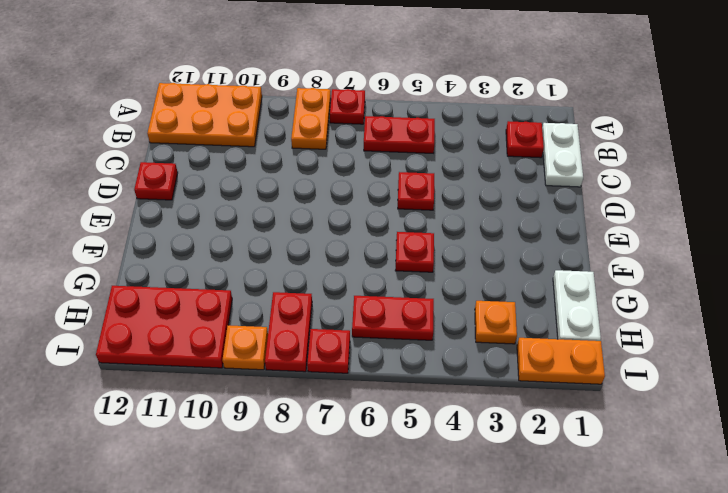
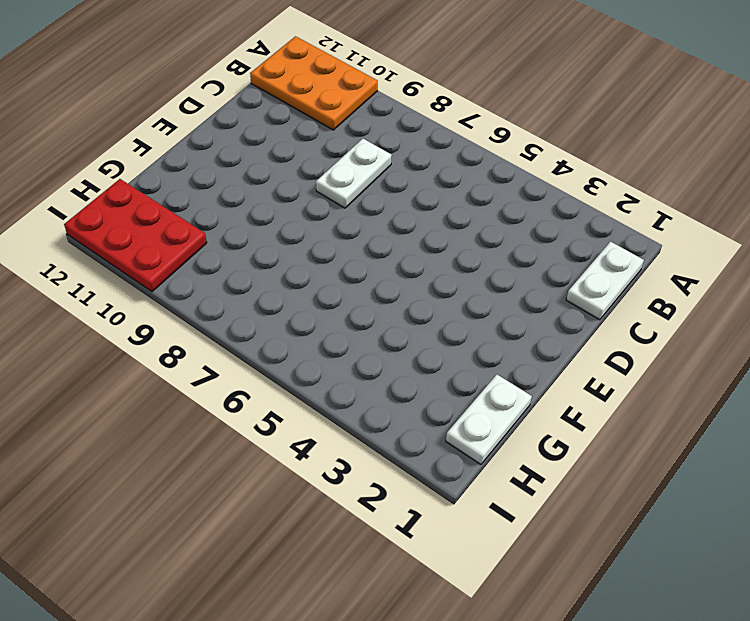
white plate C8:D8 level 1 -> none
none -> red plate A7 level 1
none -> orange plate A8:B8 level 1
none -> red plate B2 level 1

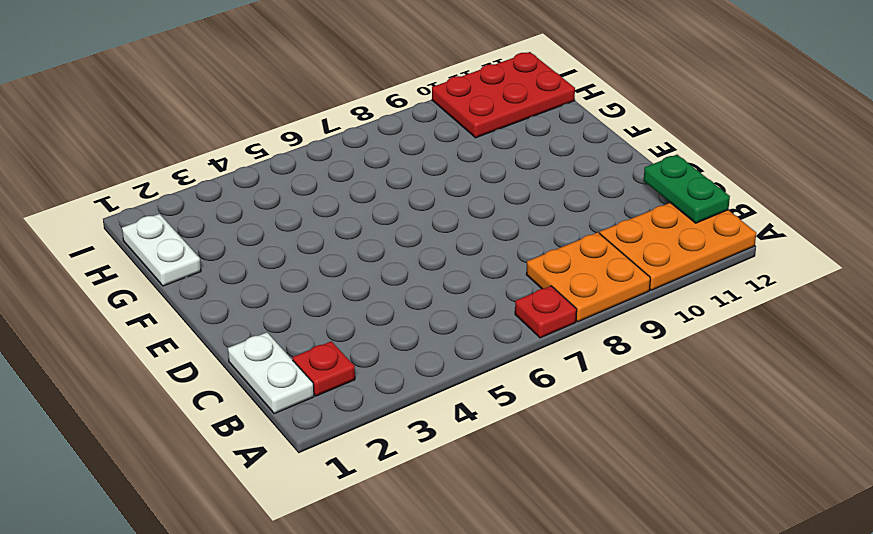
orange plate A8:B9 level 1 -> orange plate A8:B8 level 1
green plate B12:C12 level 2 -> none
none -> red plate B5:B6 level 1
none -> red plate D5 level 1
none -> red plate D12 level 1

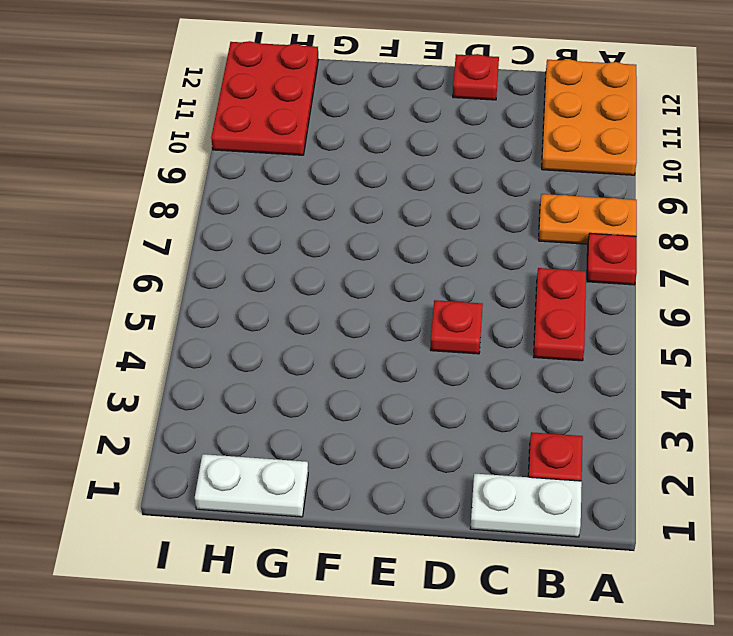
none -> red plate F5 level 1
none -> orange plate H3 level 1
none -> red plate H5:H6 level 1

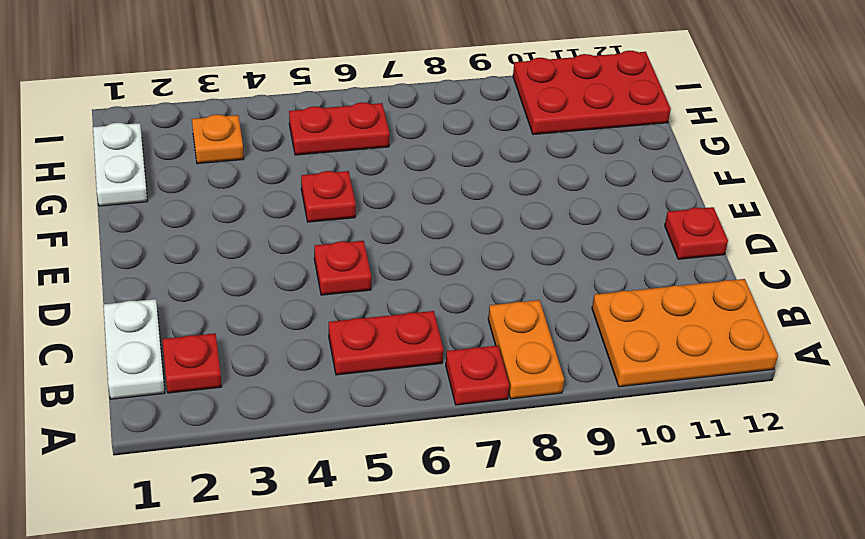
none -> red plate H8:I8 level 1
none -> orange plate I1:I2 level 1
none -> red plate I7 level 1

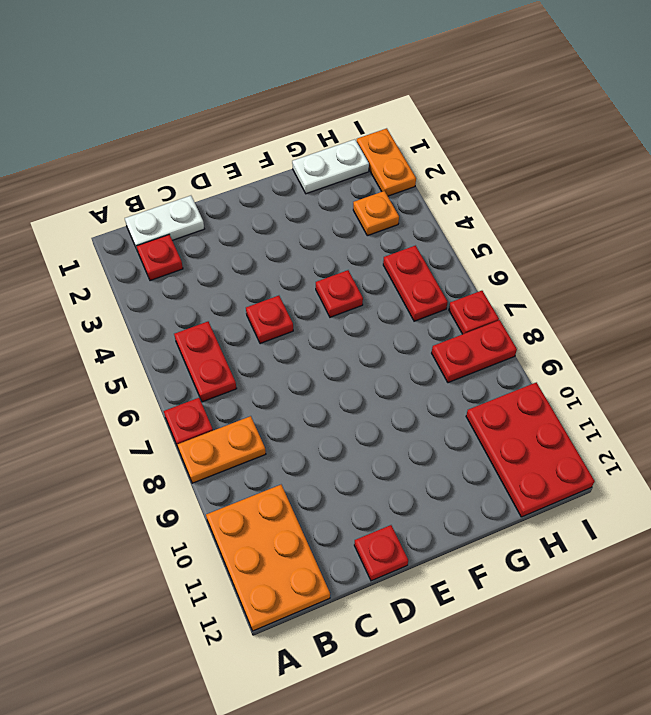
none -> orange plate I9 level 1

